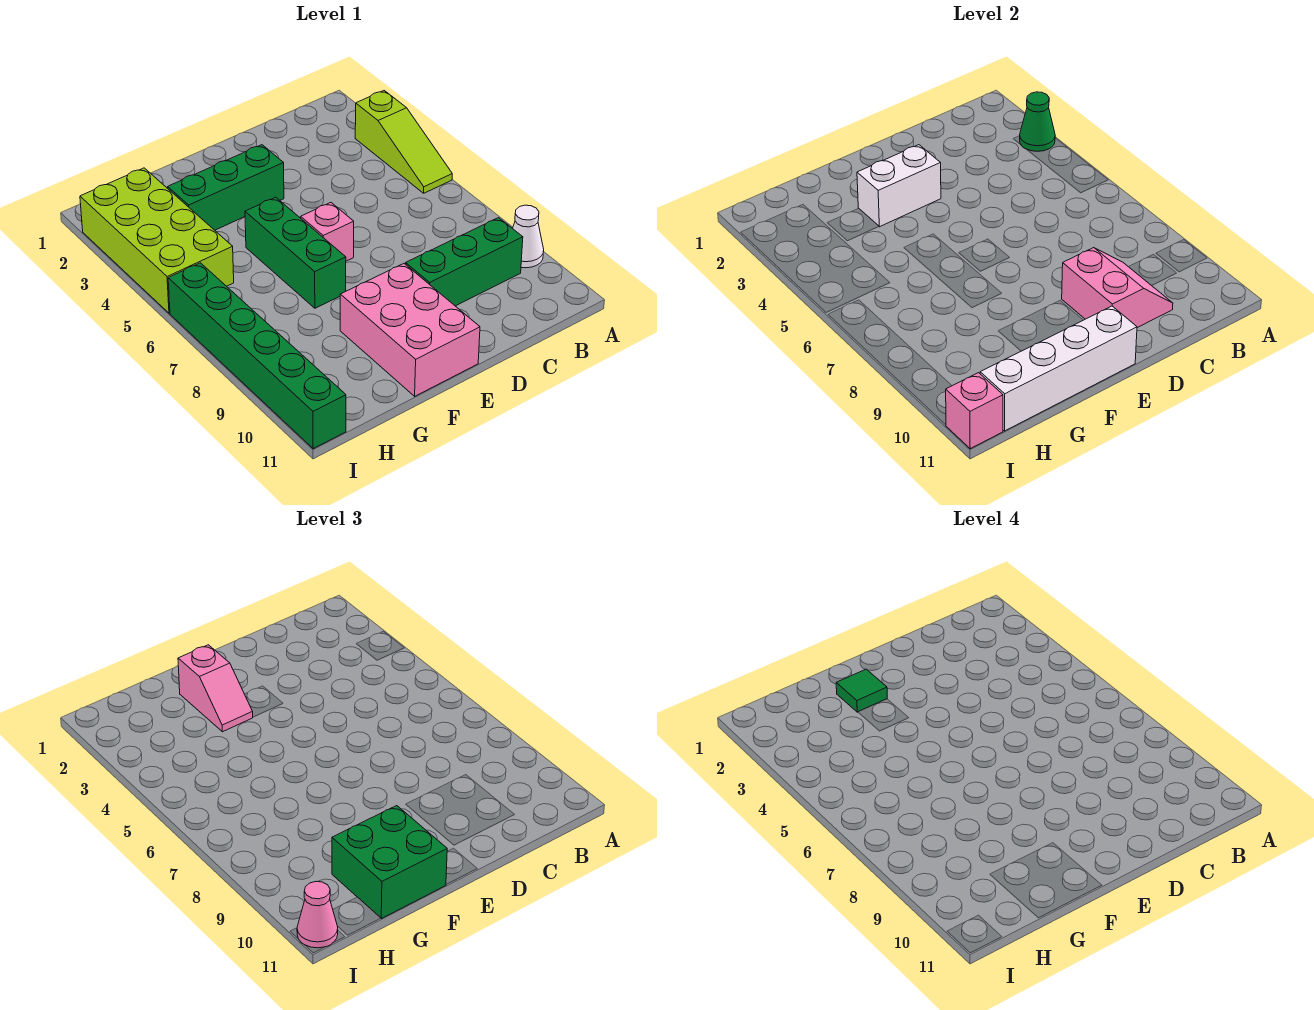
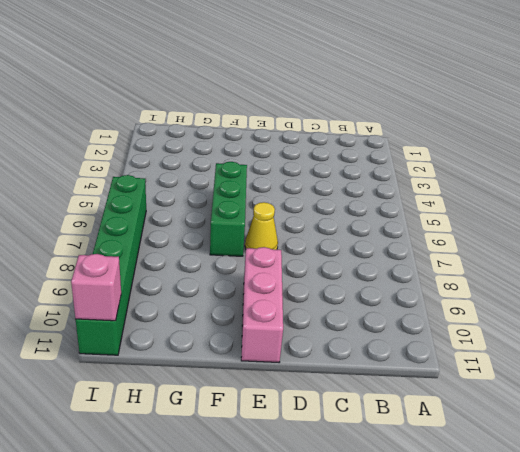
yellow cone E7 level 1 -> none
pink brick E9:E11 level 1 -> pink brick E9:F11 level 1
none -> lime slope A3:A5 level 1 top 3
none -> white cone A9 level 1
none -> green brick B9:D9 level 1

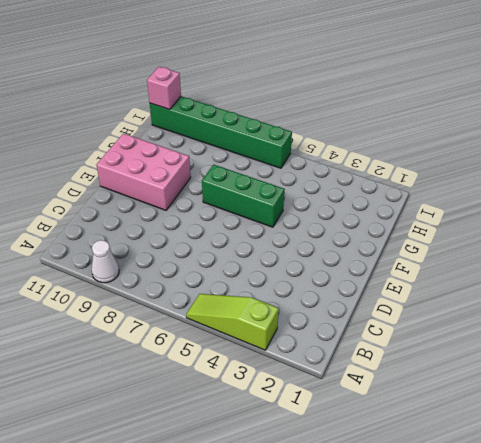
none -> green brick B9:D9 level 1
none -> green brick E3:G3 level 1
none -> pink brick E6 level 1

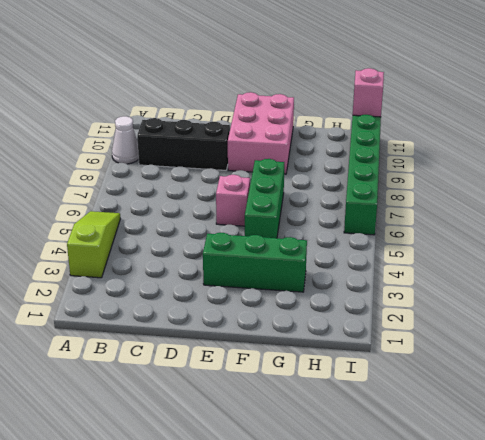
black brick B9:D9 level 1 -> green brick B9:D9 level 1
none -> lime brick H2:I5 level 1
none -> green cone A3 level 2
none -> pink slope C9:D10 level 2 top D

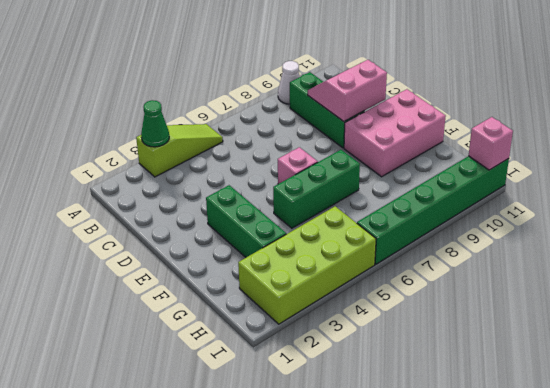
none -> white brick E3:F3 level 2
none -> white brick E11:H11 level 2
none -> pink slope F2:F3 level 3 top 2

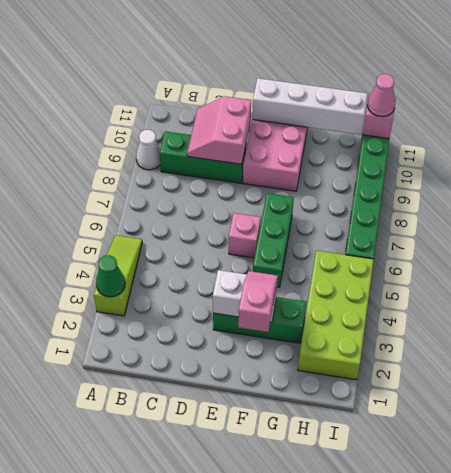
none -> green brick F10:G11 level 3
none -> green tile F2 level 4

